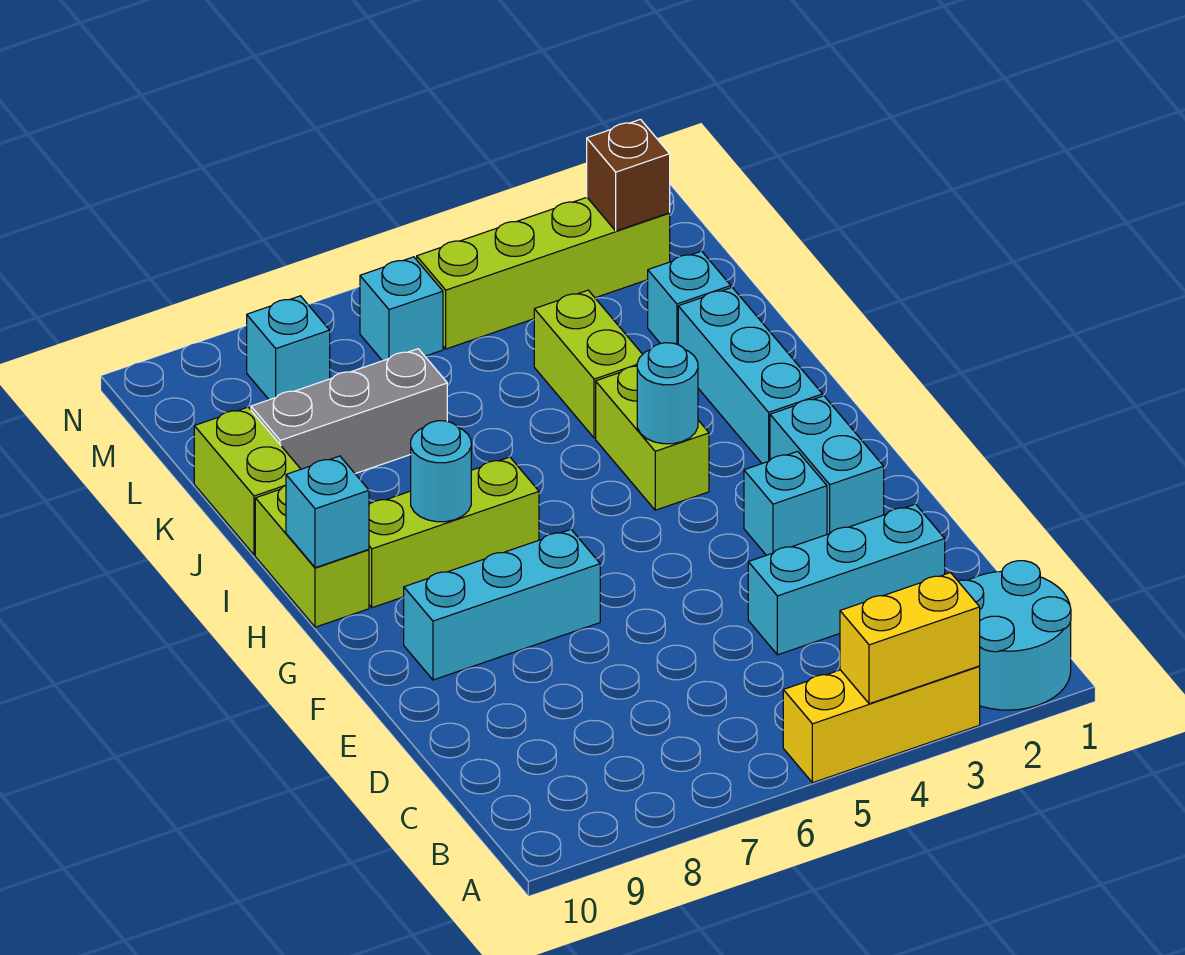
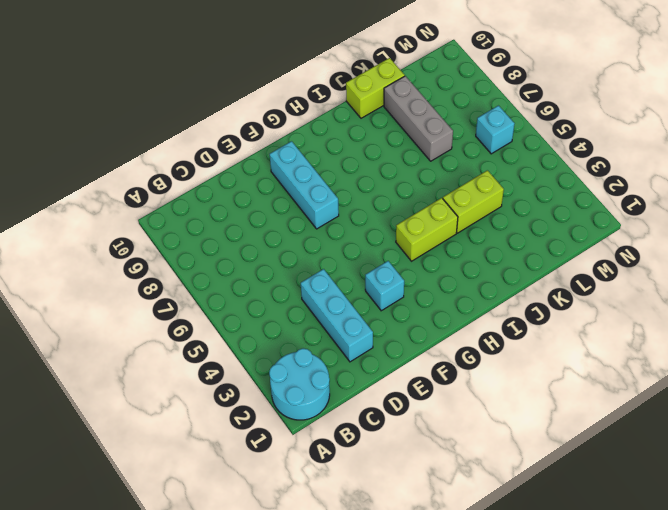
none -> yellow brick A3:A5 level 1
none -> cyan brick F2:G2 level 1
none -> cyan brick H2:J2 level 1

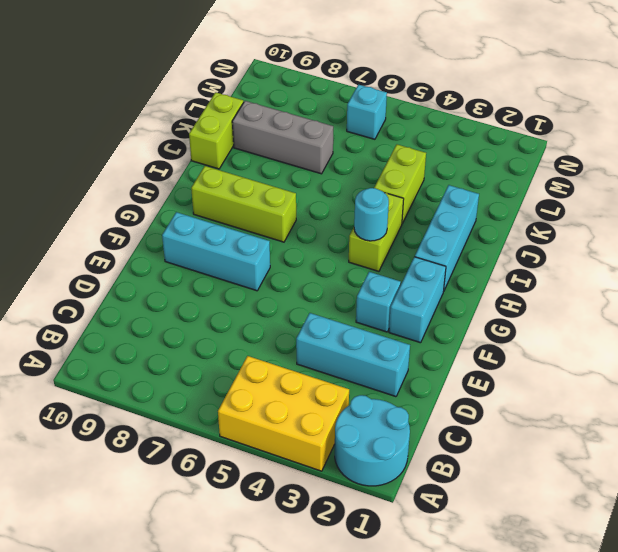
yellow brick A3:B5 level 1 -> yellow brick A3:A5 level 1
none -> lime brick H10:I10 level 1
none -> cyan brick K2 level 1
none -> lime brick M2:M5 level 1

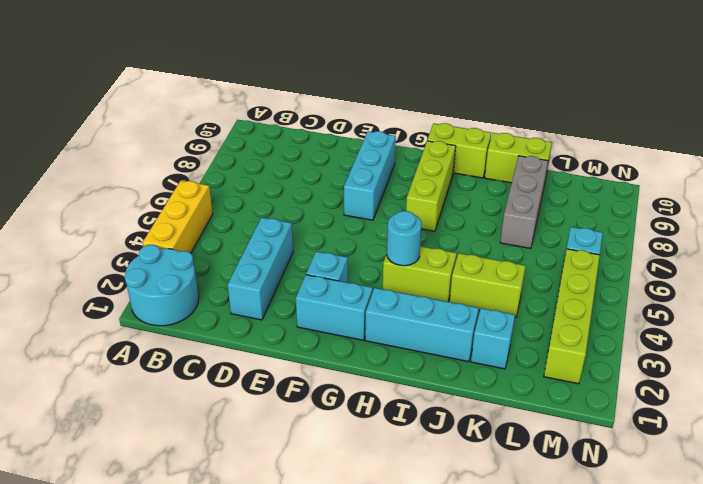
none -> cyan brick M8 level 1
none -> yellow brick A3:A4 level 2
none -> cyan round brick H8 level 2

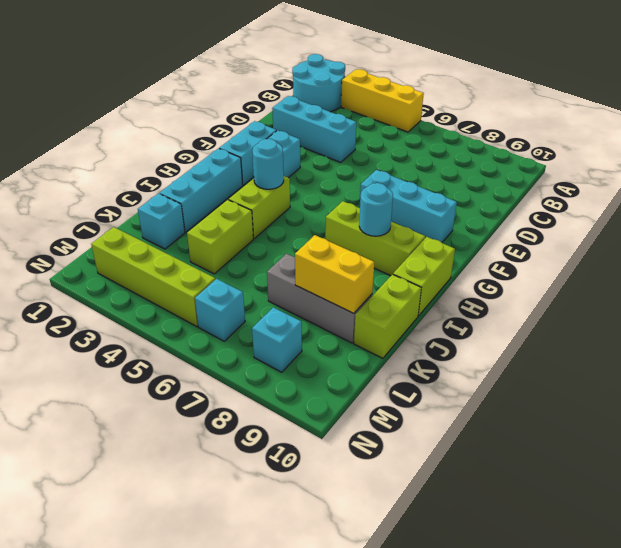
yellow brick K8:K9 level 2 -> yellow brick A3:A4 level 2
none -> cyan brick H10 level 2
none -> brown brick M2 level 2

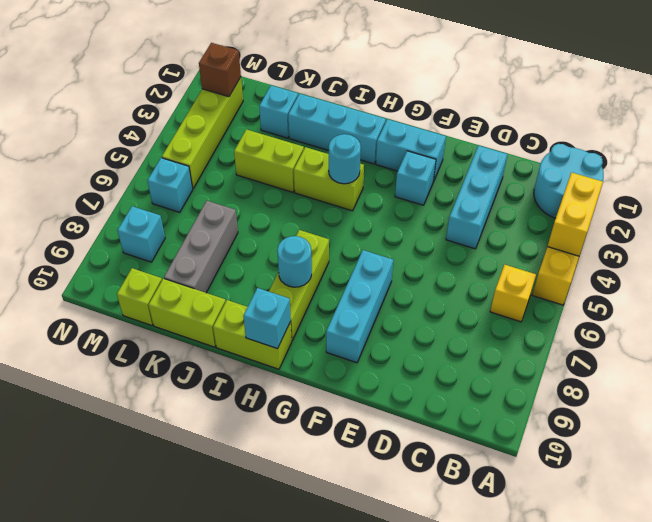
yellow brick B6 level 1 -> none
lime brick L10 level 1 -> none

